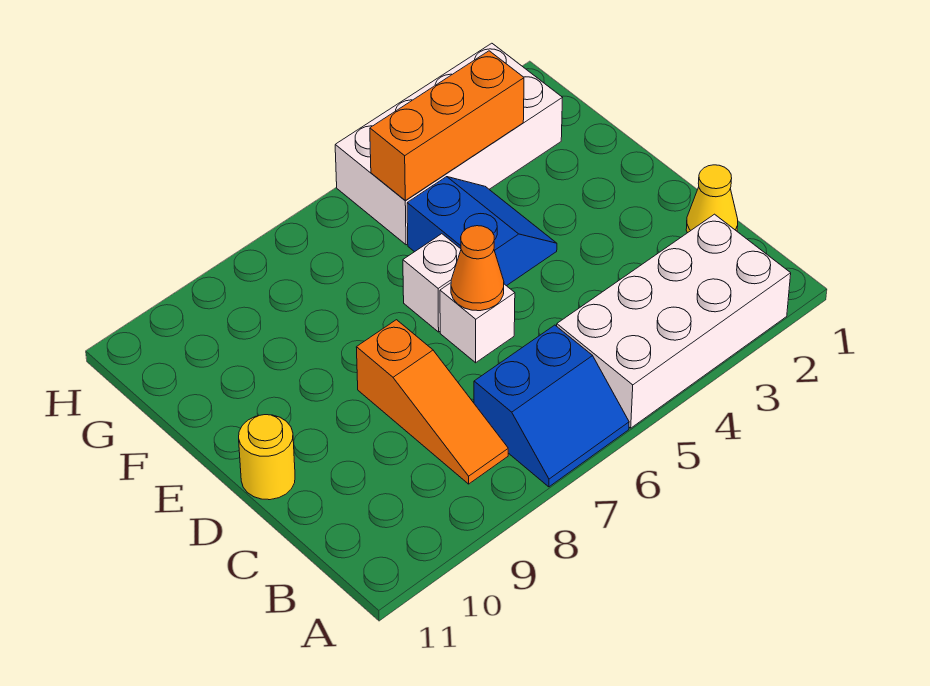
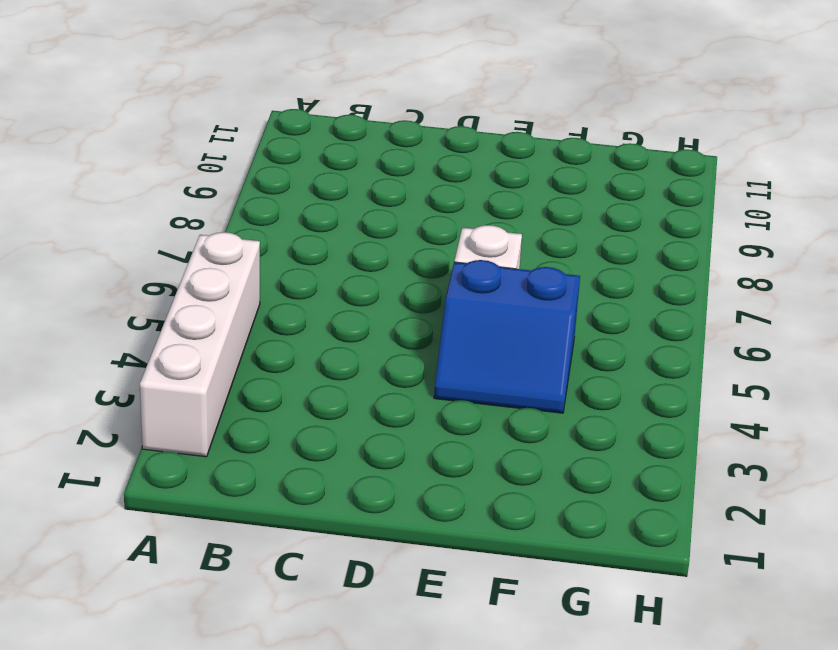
white brick A2:A5 level 1 -> white brick A2:B5 level 1
none -> blue slope A6:B7 level 1 top B
none -> orange slope B8:D8 level 1 top D

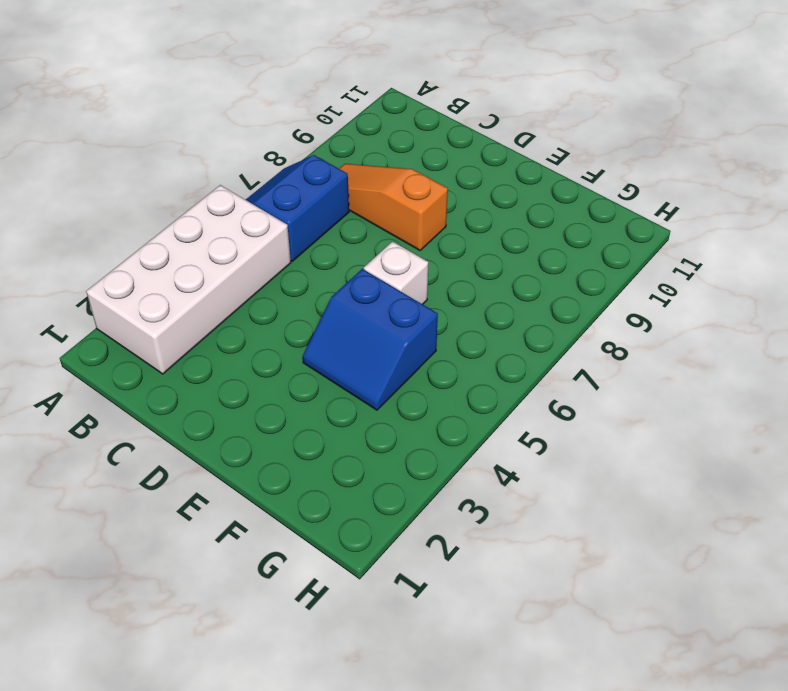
none -> yellow cone C1 level 1
none -> white brick D6 level 1

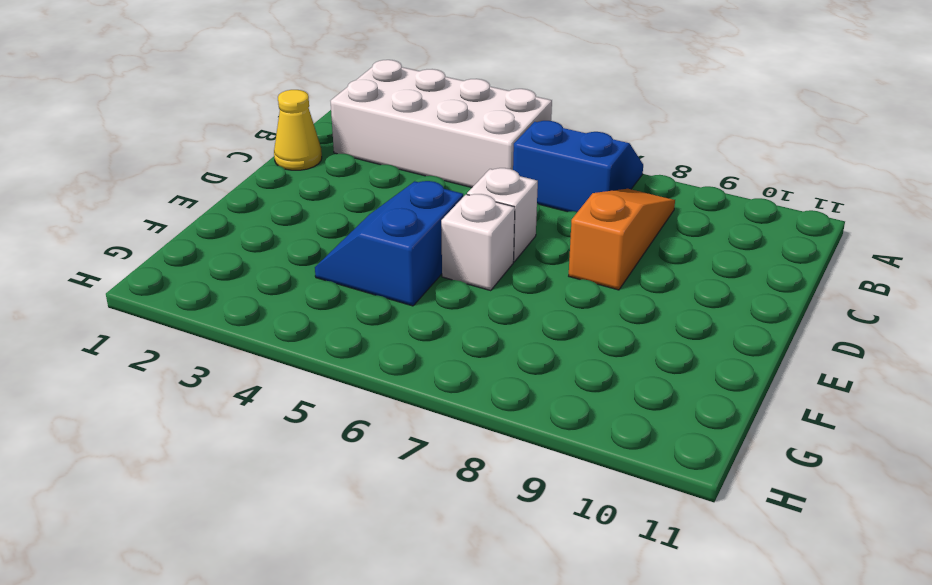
none -> yellow round brick D11 level 1
none -> white brick G2:H5 level 1

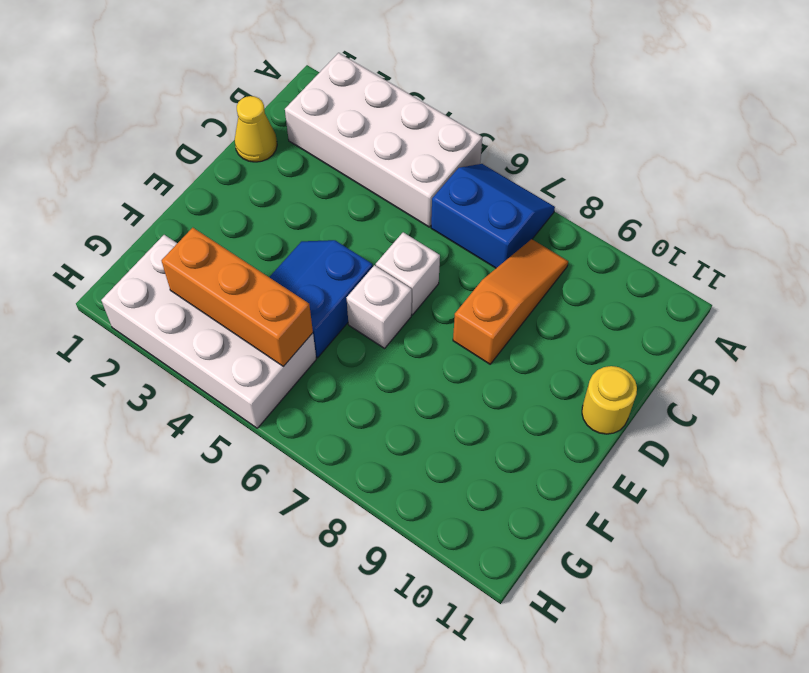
none -> orange cone D6 level 2

